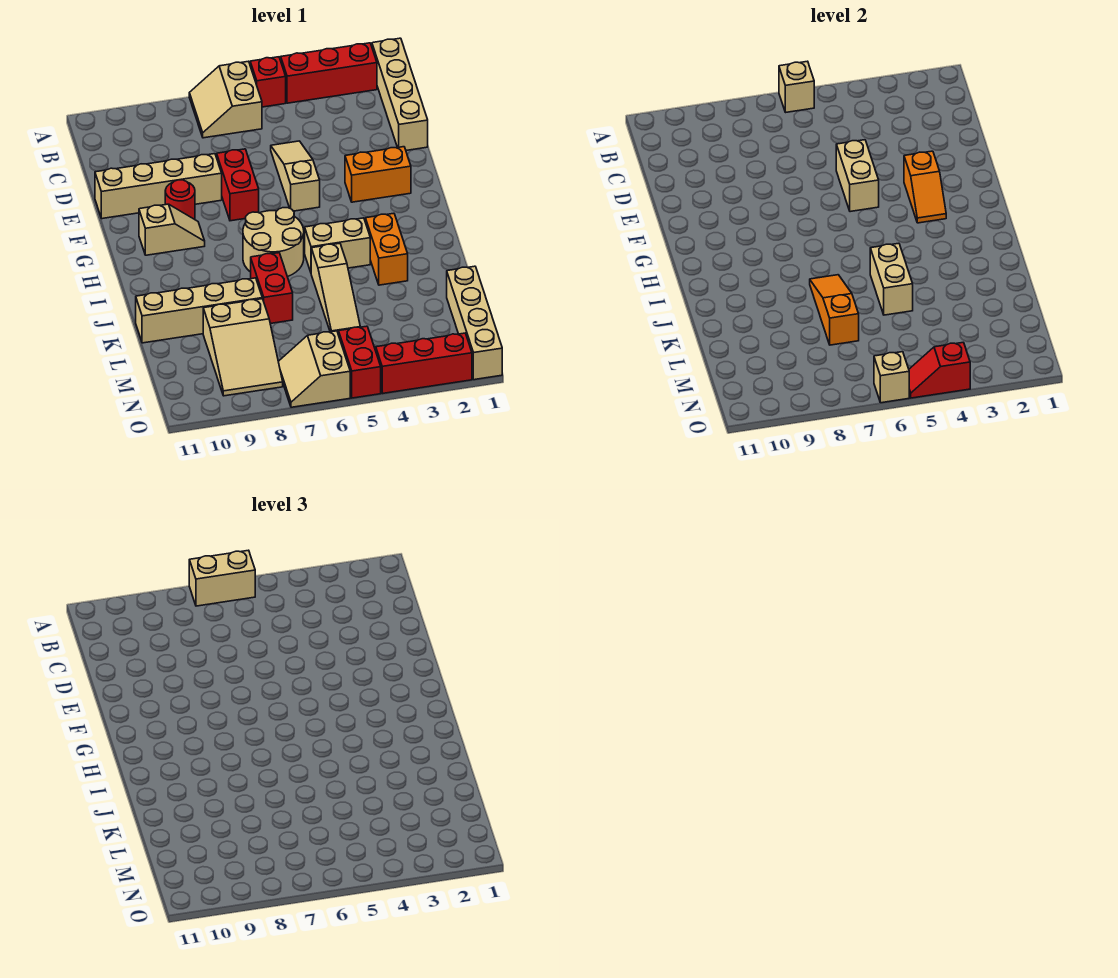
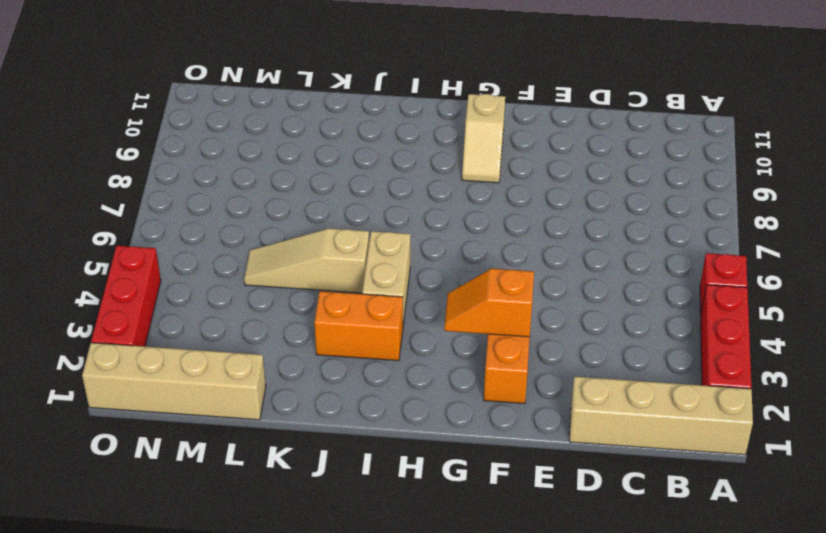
none -> tan slope A6:B7 level 1 top 6
none -> tan slope D5:F5 level 1 top F
none -> red brick E7:F7 level 1

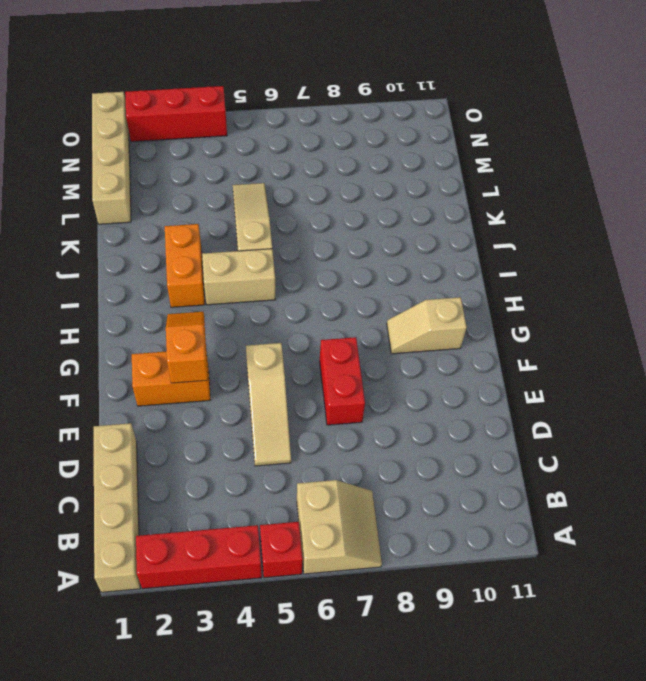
none -> tan brick E8:E11 level 1
none -> red round brick F9 level 1
none -> tan round brick H6:I7 level 1

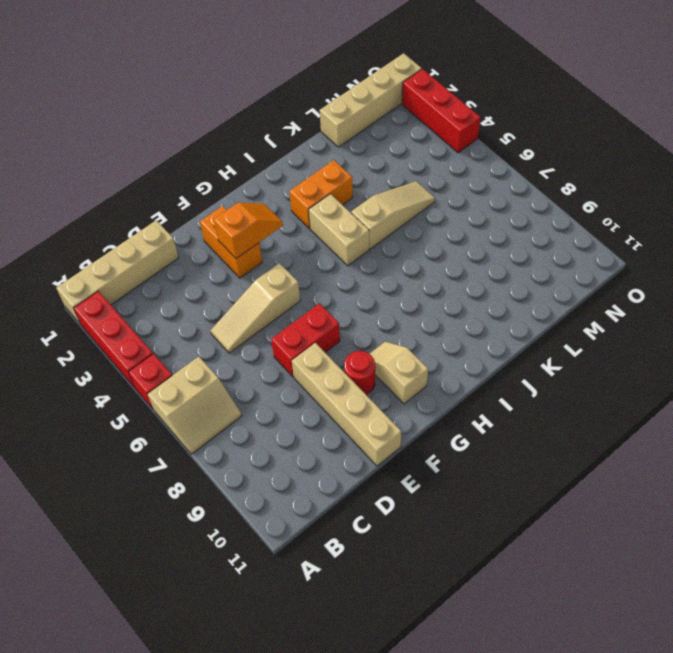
none -> tan round brick H6:I7 level 1
none -> red brick J7:K7 level 1
none -> tan brick K8:K11 level 1

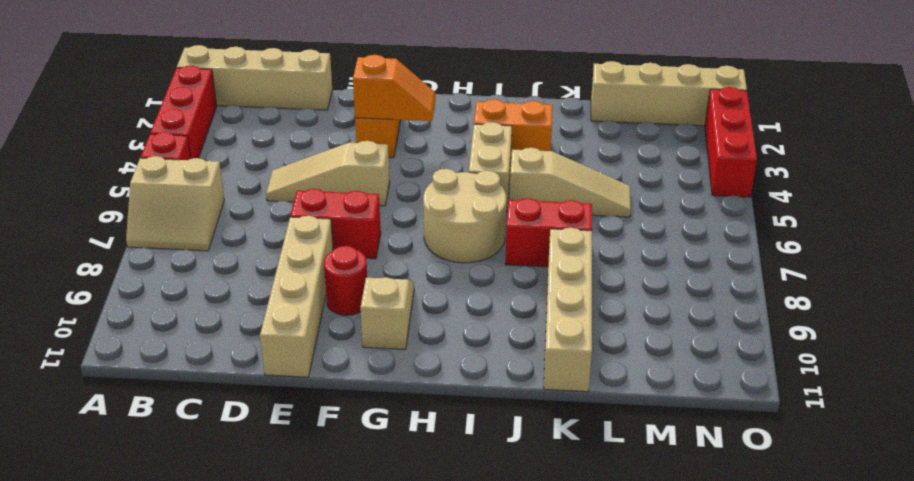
none -> tan slope L8:N9 level 1 top L
none -> red brick N5:O5 level 1
none -> tan slope N6:O7 level 1 top 6

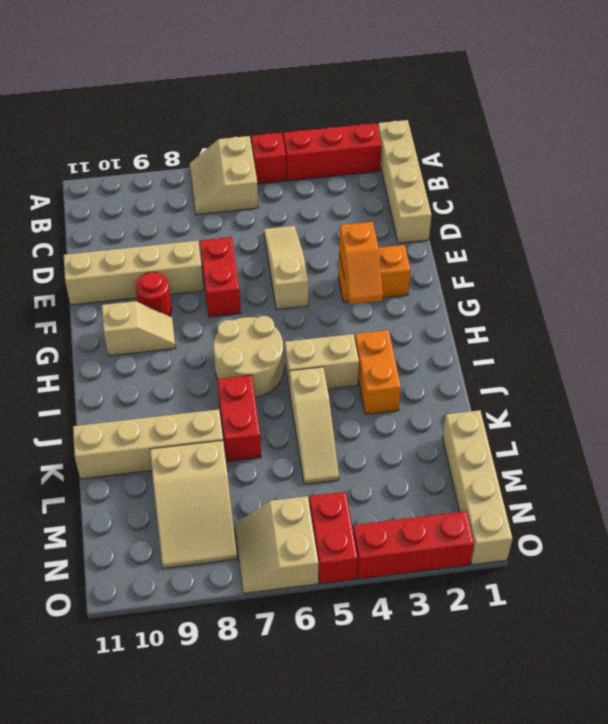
none -> tan brick A6 level 2
none -> tan brick E5:F5 level 2
none -> tan brick J5:K5 level 2

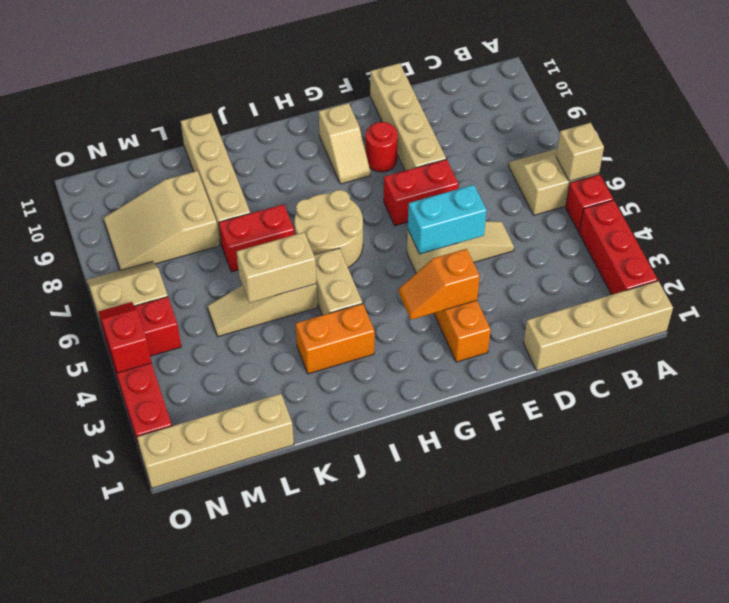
cyan brick E5:F5 level 2 -> tan brick E5:F5 level 2
none -> orange slope J7:L7 level 2 top L
none -> tan brick O6 level 2
none -> tan brick A6:A7 level 3

